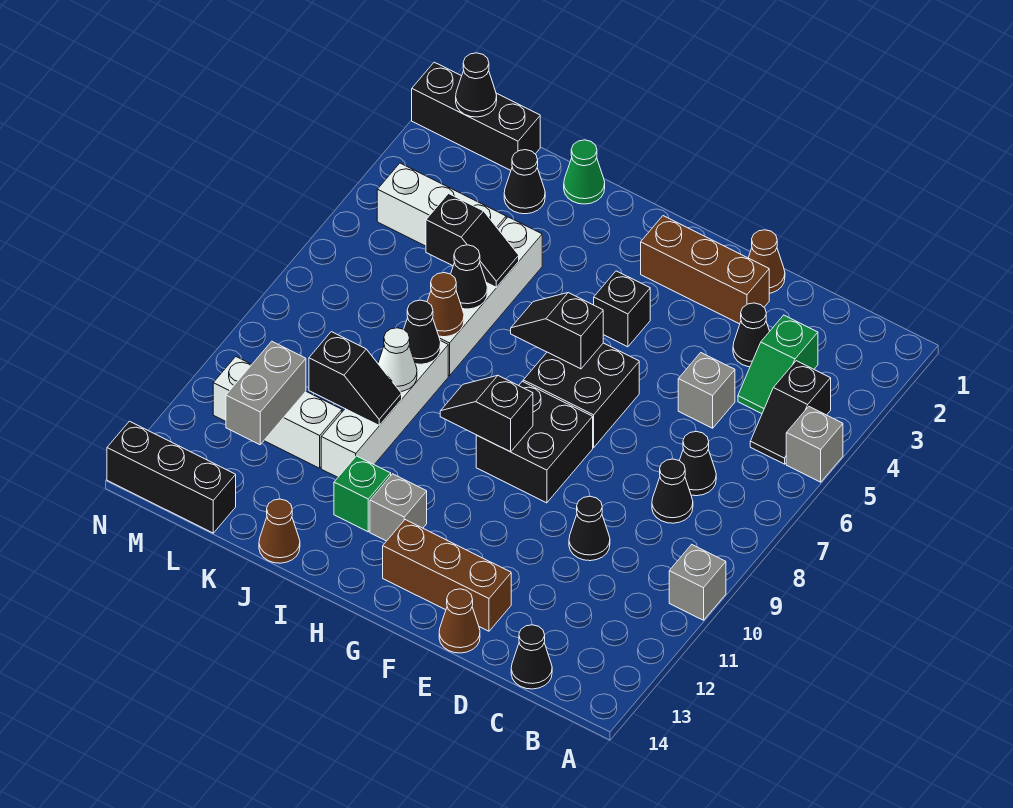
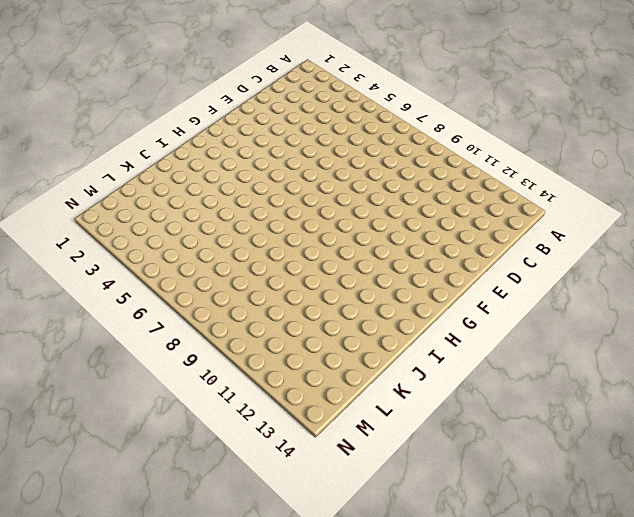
none -> grey brick A5 level 1
none -> grey brick A10 level 1
none -> black slope B4:B5 level 1 top 4
none -> green slope C3:C4 level 1 top 3

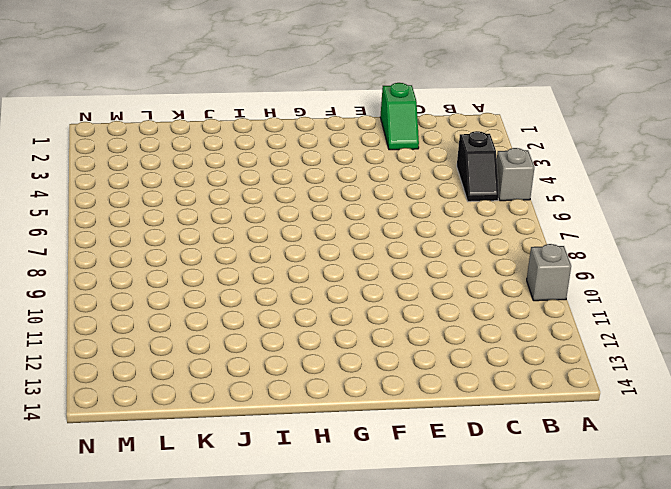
green slope D1:D2 level 1 top 1 -> green slope C3:C4 level 1 top 3
none -> black cone C7 level 1
none -> black cone C8 level 1
none -> black cone C14 level 1
none -> black cone D3 level 1

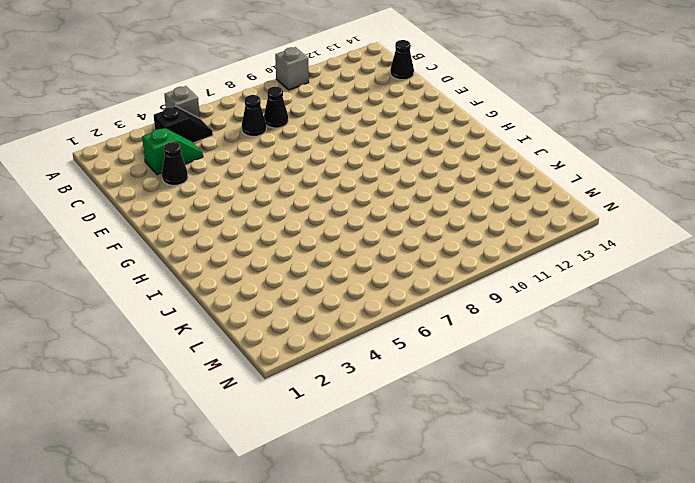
none -> grey brick D5 level 1
none -> black cone D10 level 1
none -> brown cone E1 level 1
none -> brown brick E2:G2 level 1

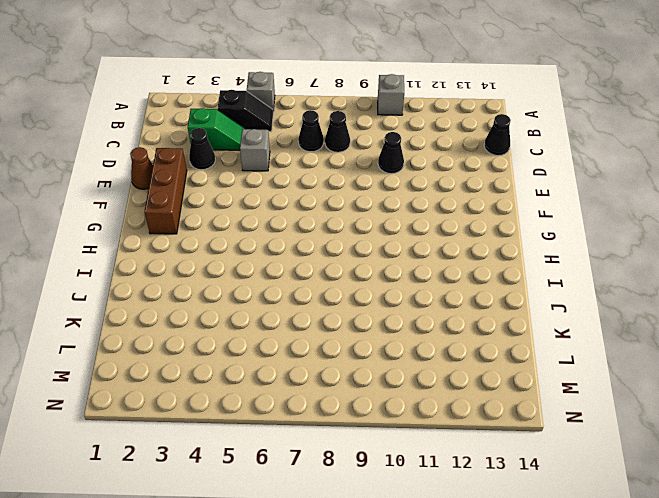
none -> brown brick E13:G13 level 1
none -> brown cone E14 level 1
none -> black brick F6:G7 level 1
none -> black brick F8:G9 level 1

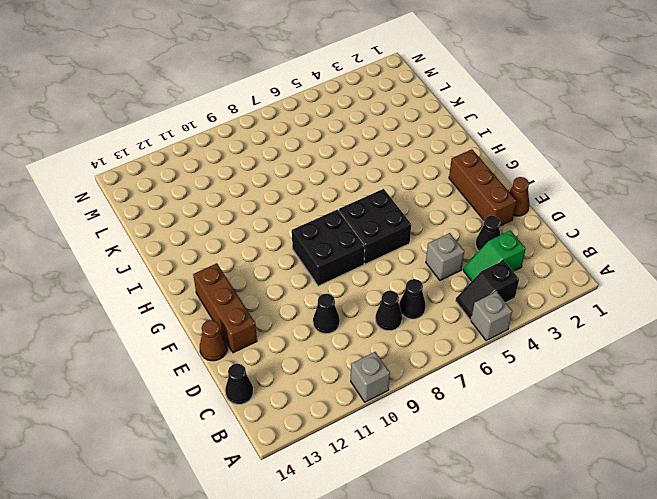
none -> black brick G4 level 1
none -> grey brick H12 level 1
none -> green brick I12 level 1
none -> green cone J1 level 1

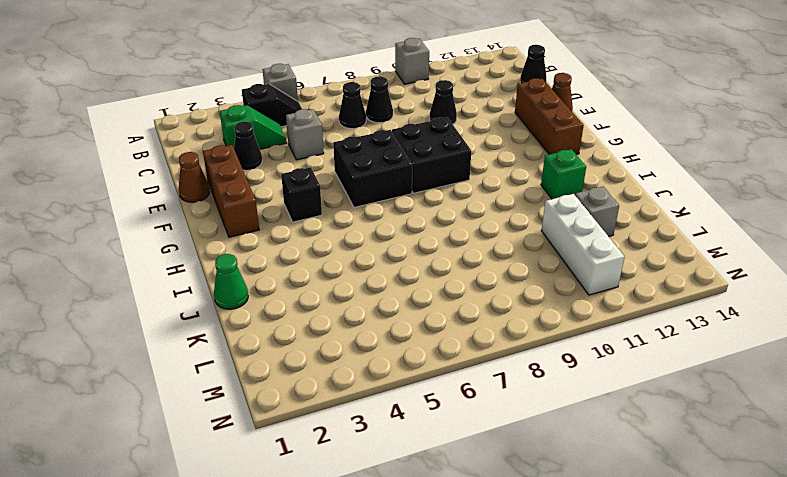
grey brick K12 level 1 -> grey brick H12 level 1
none -> white brick J4:J7 level 1
none -> white brick J8:J11 level 1
none -> brown cone J14 level 1
none -> black cone K2 level 1

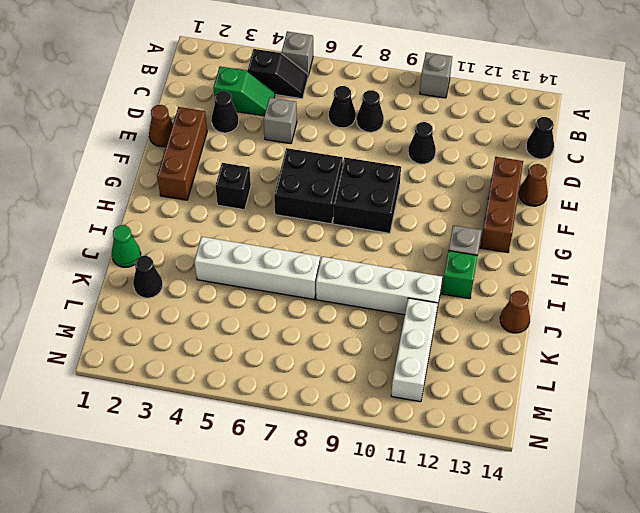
none -> white brick K4:M4 level 1
none -> black brick L1:N1 level 1
none -> black brick L14:N14 level 1
none -> black slope G6:H6 level 2 top G

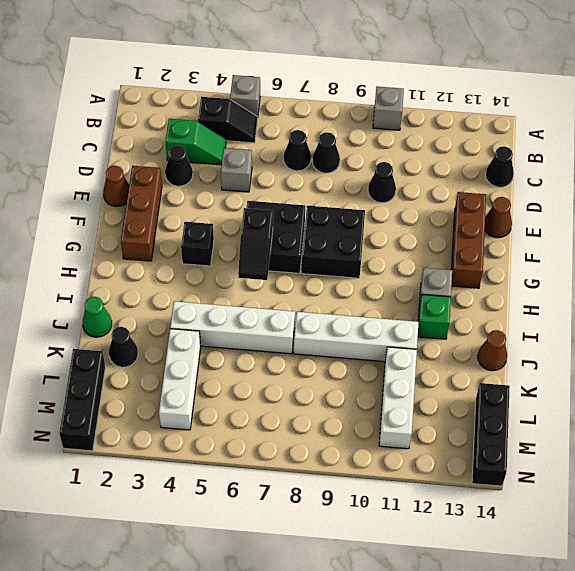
none -> black slope G9:H9 level 2 top G
none -> black slope J5:K5 level 2 top K
none -> black cone J6 level 2
none -> brown cone J7 level 2

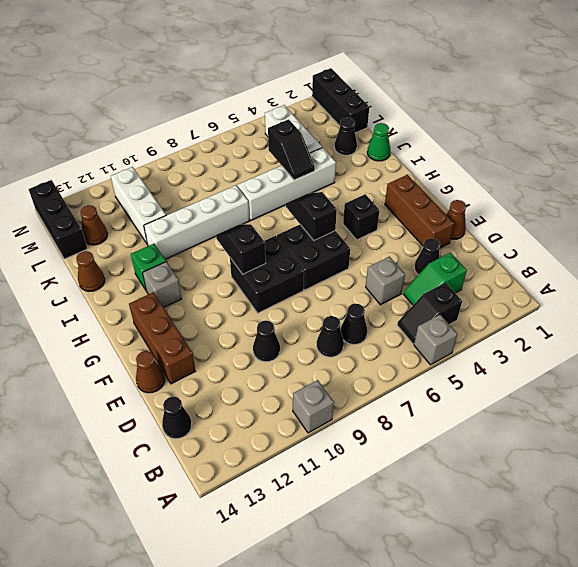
brown cone L13 level 1 -> brown cone J7 level 2
none -> black cone J6 level 2
none -> black cone J8 level 2
none -> white cone J9 level 2
none -> black slope J10:K10 level 2 top K

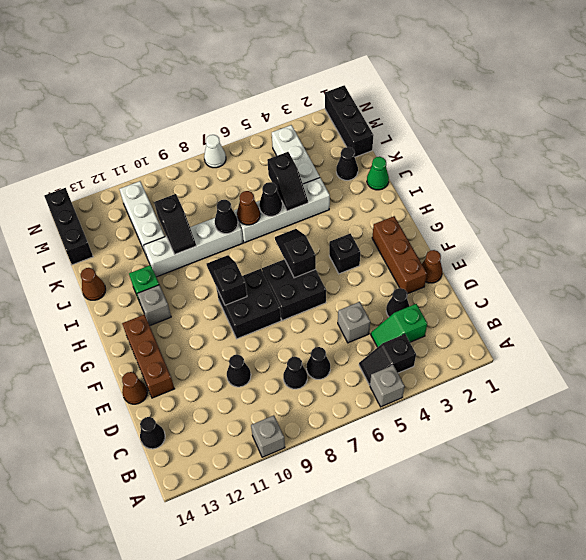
white cone N7 level 1 -> white cone J9 level 2
none -> grey brick L11:L12 level 2
none -> black cone M1 level 2

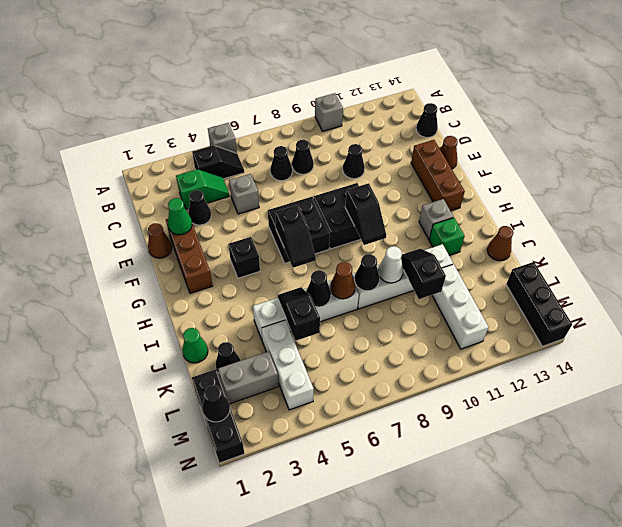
green cone E2 level 2 -> none
grey brick L2:L3 level 1 -> grey brick L11:L12 level 2

